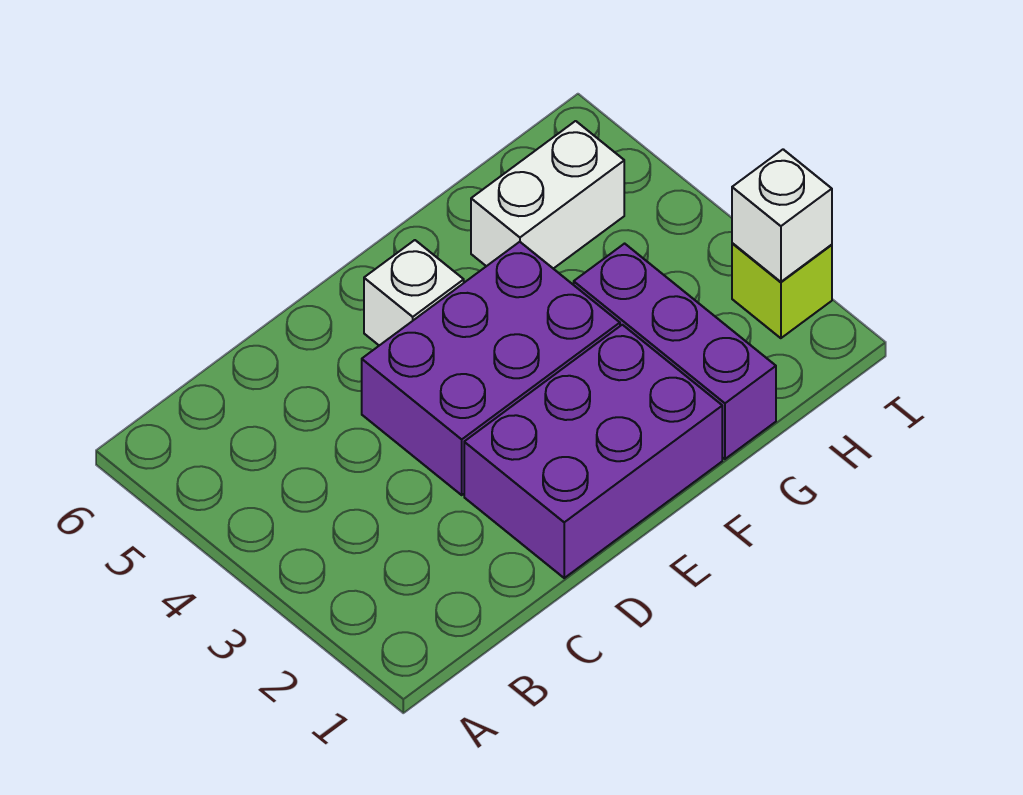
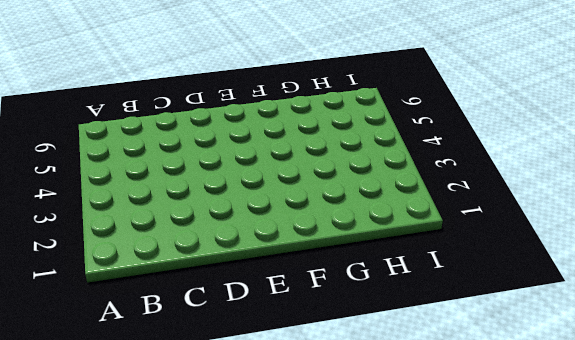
none -> purple brick D1:F2 level 1
none -> purple brick D3:F4 level 1

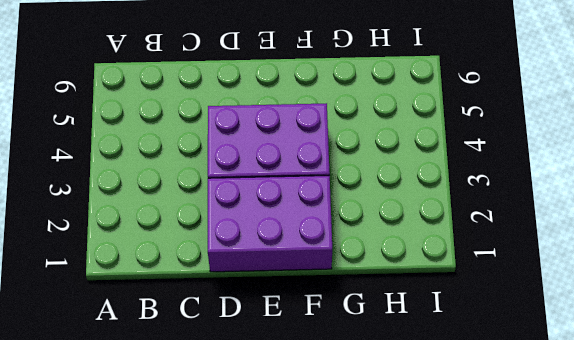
none -> white brick E5 level 1
none -> purple brick G1:G3 level 1

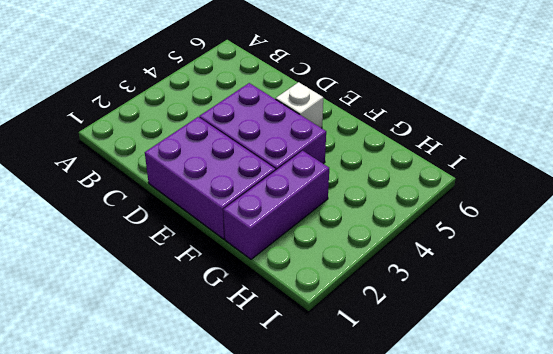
none -> white brick G5:H5 level 1
none -> lime brick I2 level 1

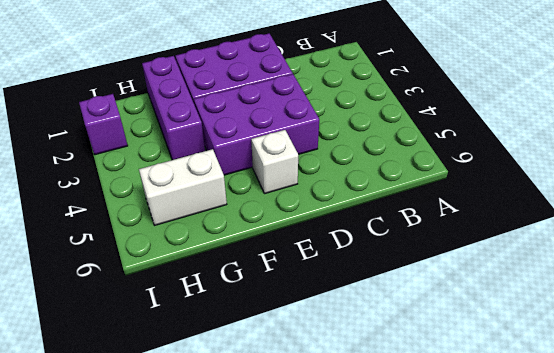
purple brick I2 level 1 -> lime brick I2 level 1
none -> white brick I2 level 2

